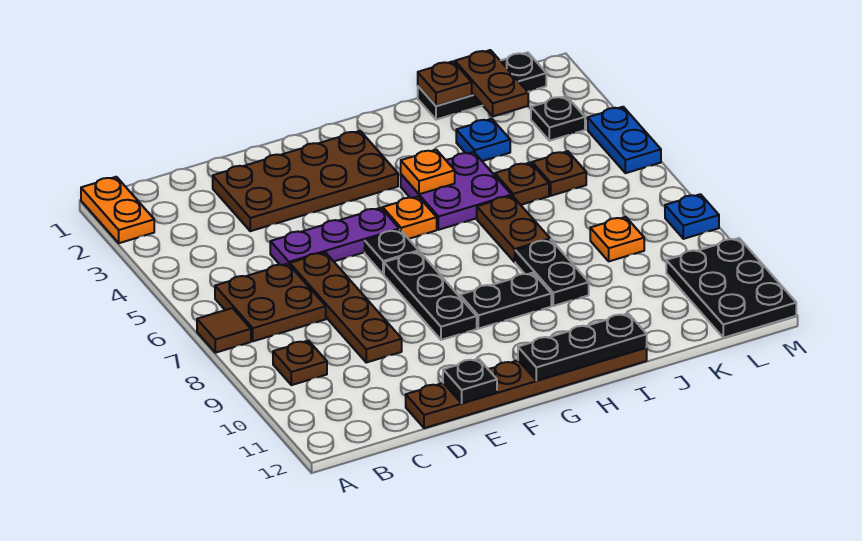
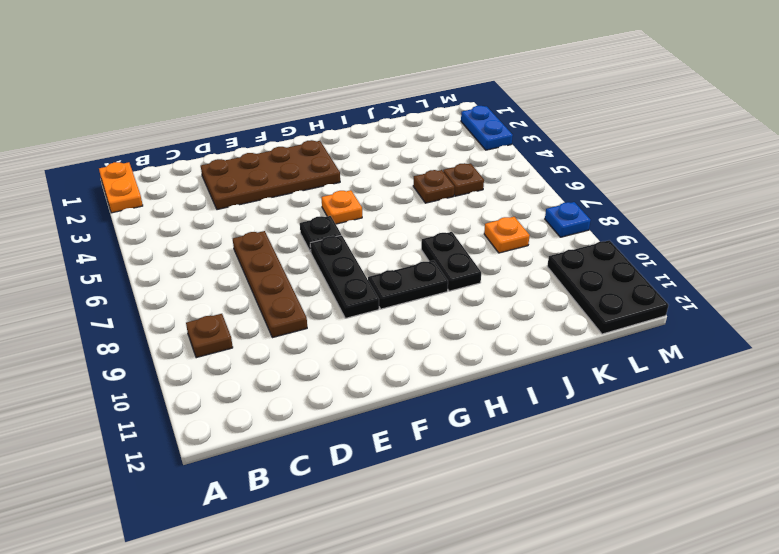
blue plate M2:M3 level 1 -> blue plate M4:M5 level 1
none -> brown tile A7 level 1
none -> brown plate B6:C7 level 1
none -> purple plate D5:F5 level 1

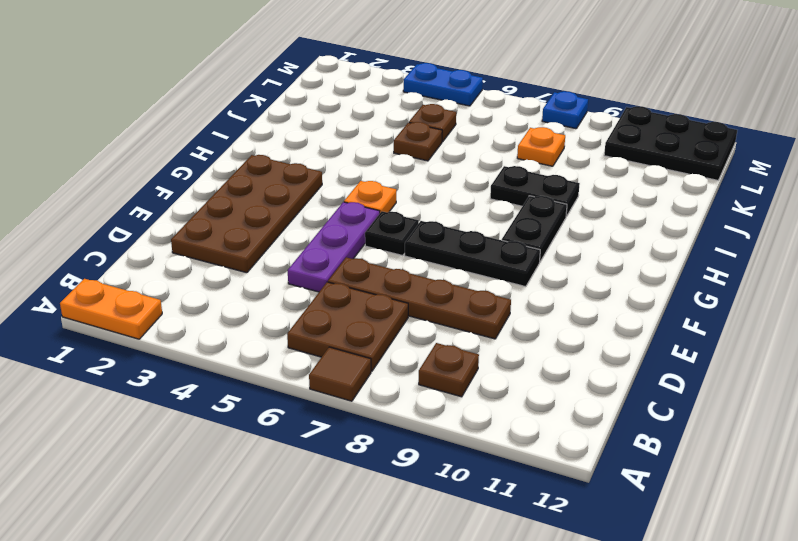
none -> brown plate D12:I12 level 1
none -> purple plate H4:I5 level 1
none -> brown plate I6:I7 level 1

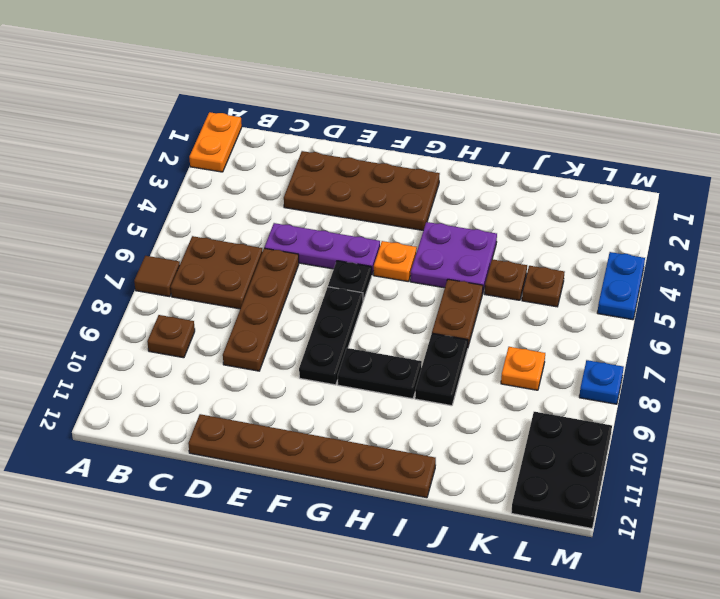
none -> black plate J1:L1 level 1
none -> blue plate J3 level 1
none -> black plate L3 level 1

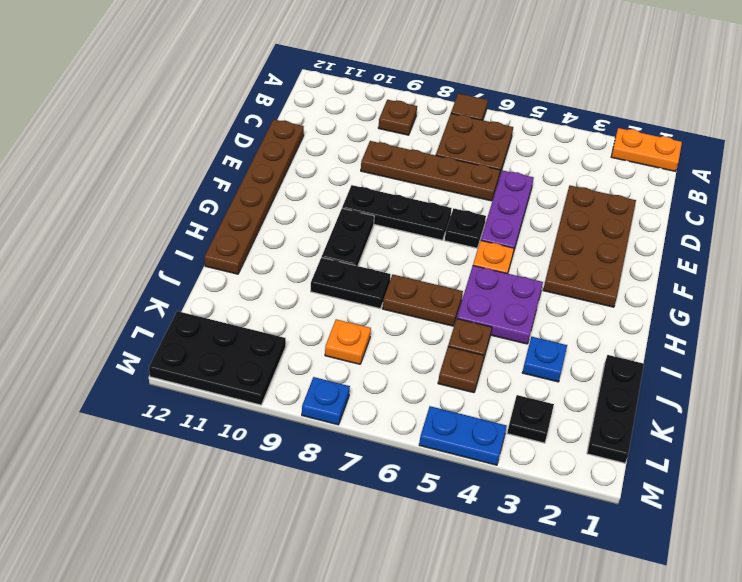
none -> black plate E12 level 2
none -> black plate G12:I12 level 2
none -> orange plate H4 level 2

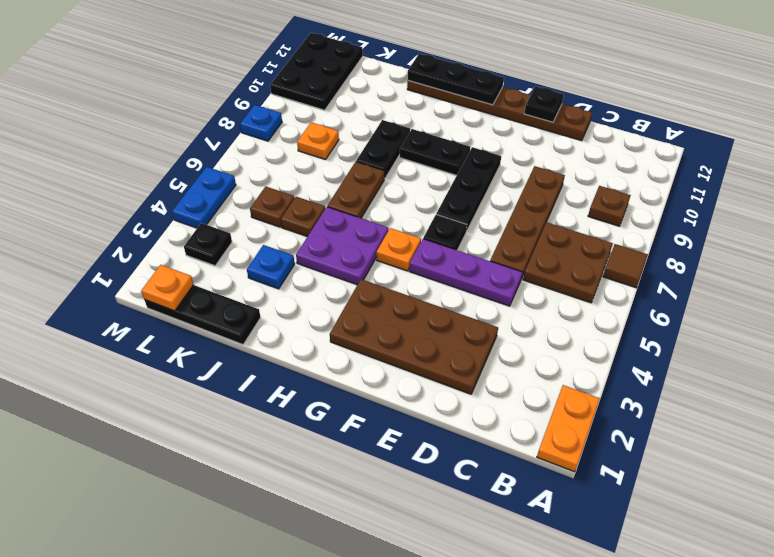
orange plate L1 level 2 -> orange plate H4 level 2
none -> brown plate J1 level 2
none -> brown plate K1:K2 level 2

